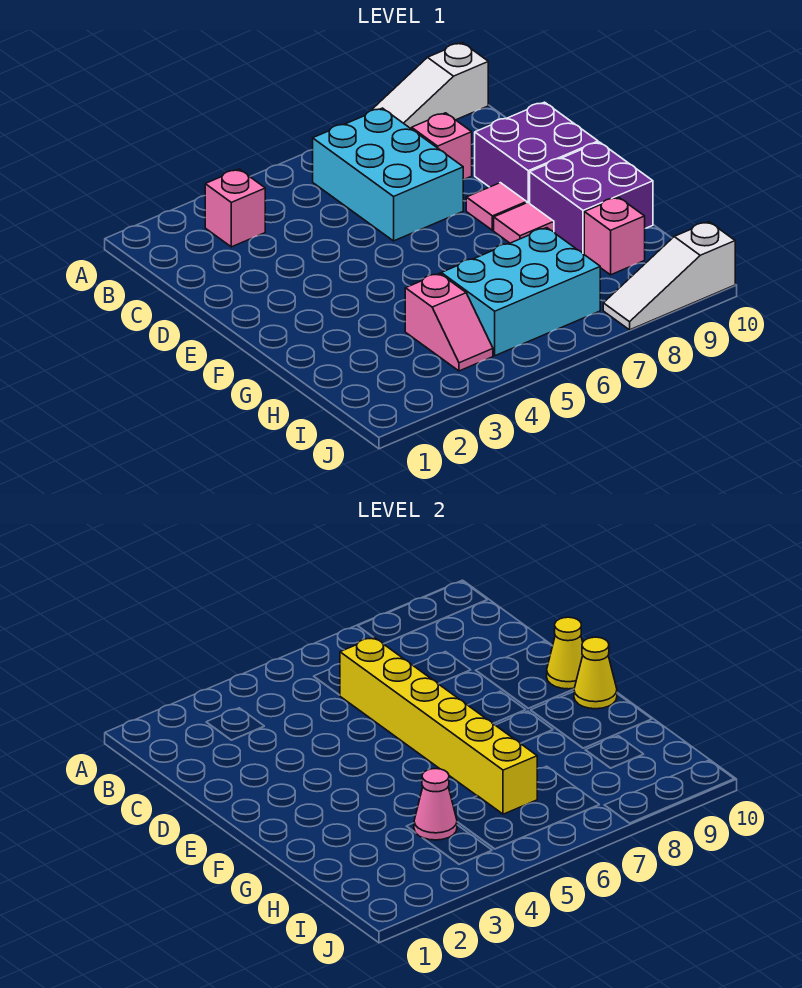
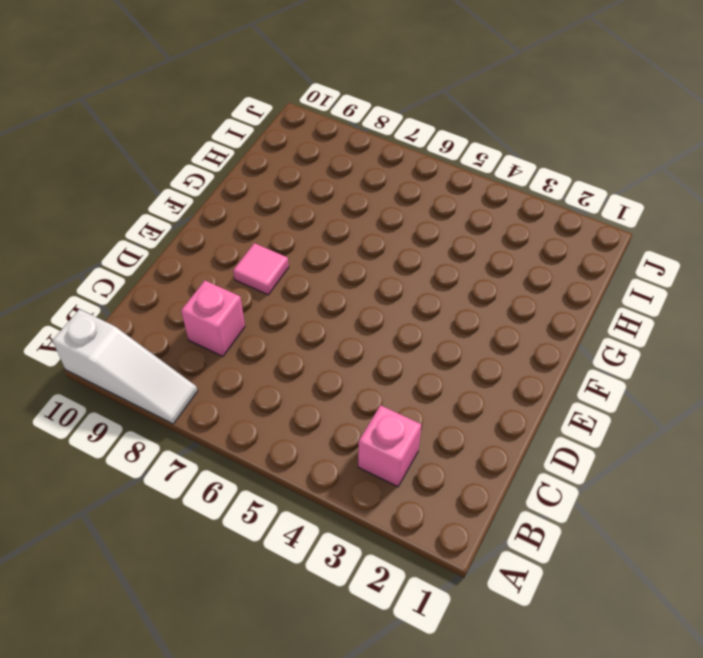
none -> cyan brick B6:D7 level 1
none -> purple brick D9:E10 level 1
none -> pink tile F8 level 1

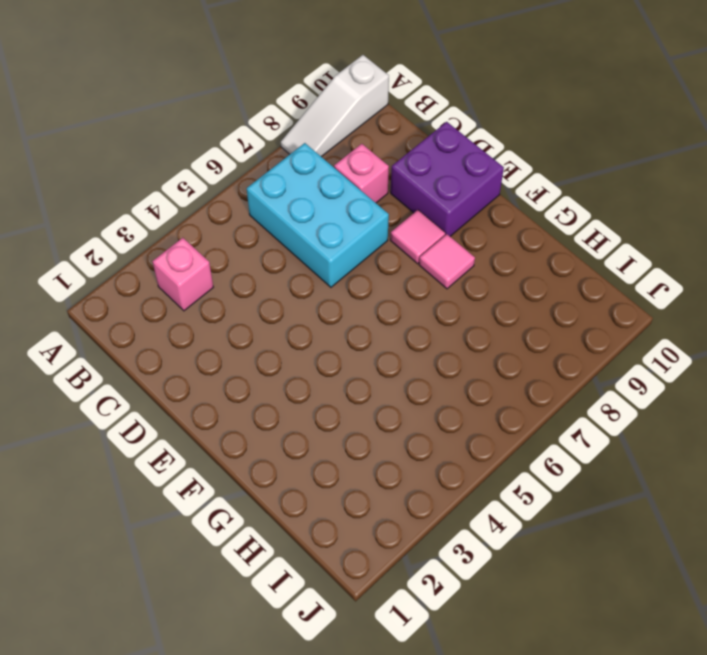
none -> purple brick F9:G10 level 1
none -> pink slope H4:I4 level 1 top H
none -> cyan brick H5:I7 level 1

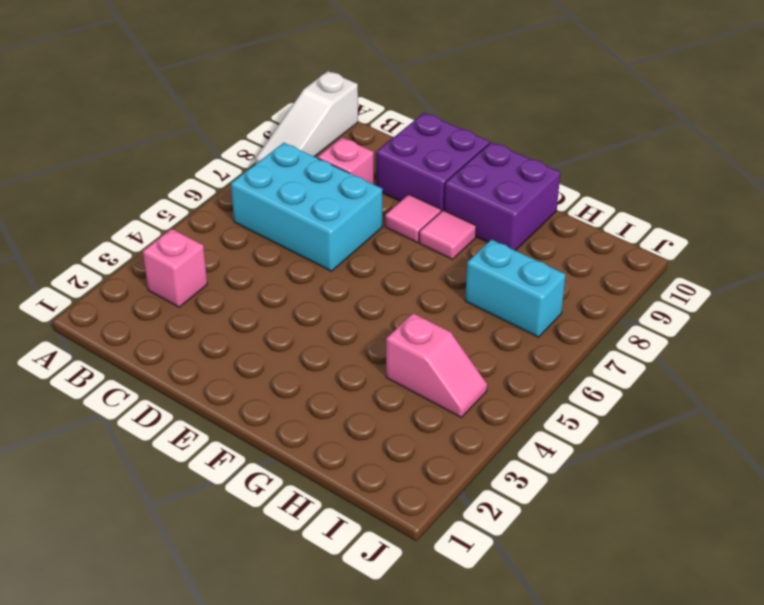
cyan brick H7:I7 level 1 -> cyan brick H5:I7 level 1
none -> pink brick H9 level 1
none -> white slope J8:J10 level 1 top 10
none -> yellow brick C6:H6 level 2

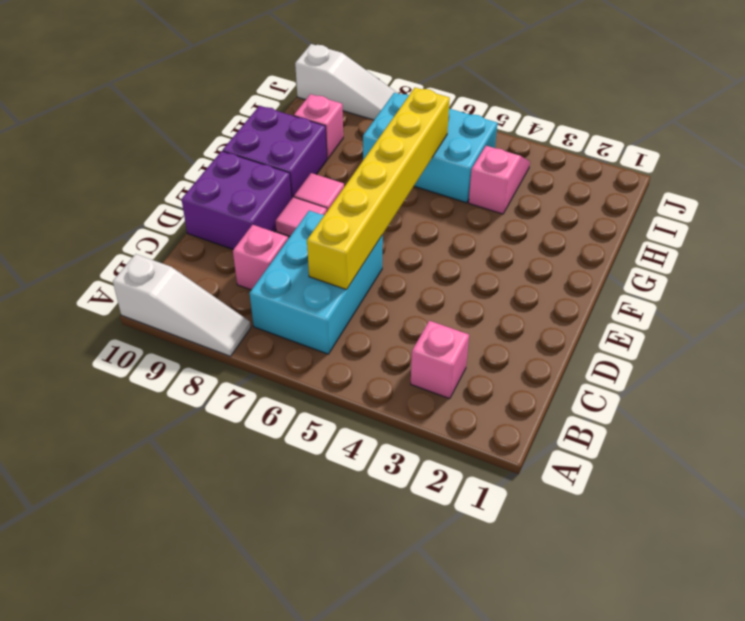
none -> yellow cone E10 level 2
none -> yellow cone F10 level 2
none -> pink cone H4 level 2

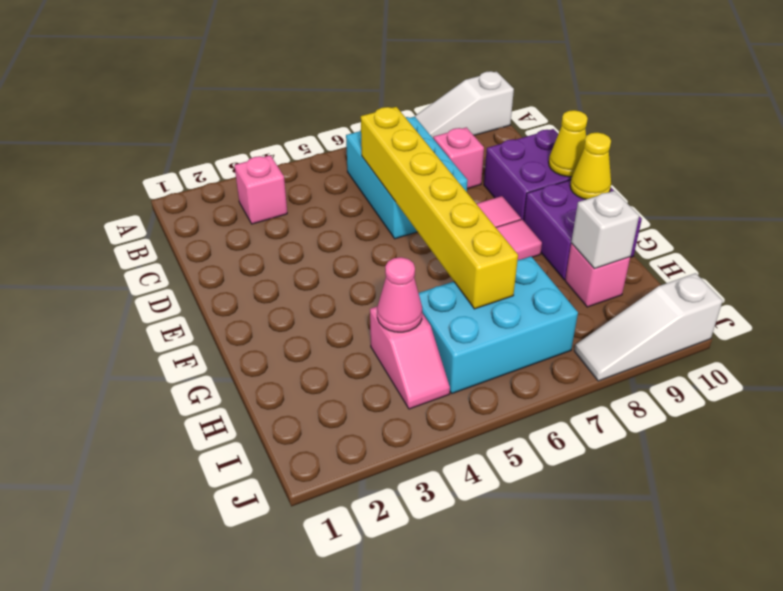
white brick H9 level 2 -> none

